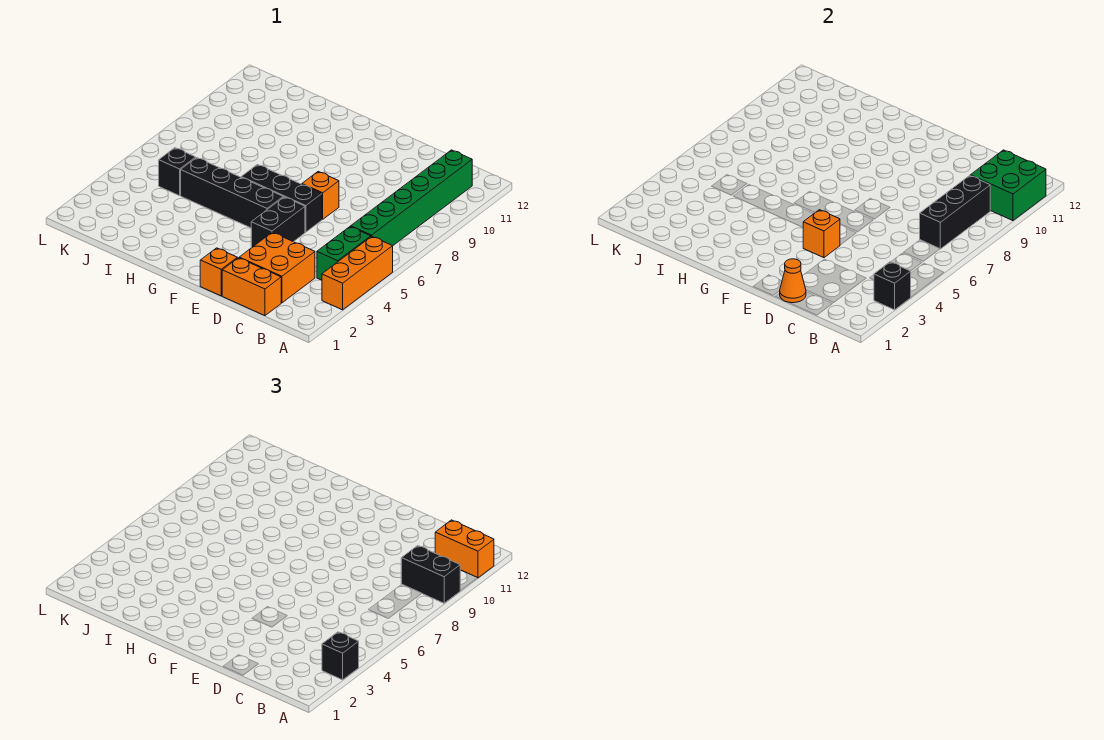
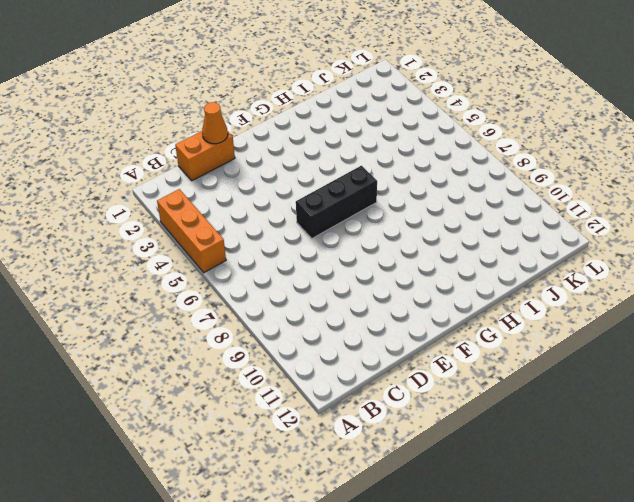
none -> green brick B4:B5 level 1
none -> green brick B6:B11 level 1
none -> orange brick C2:D3 level 1

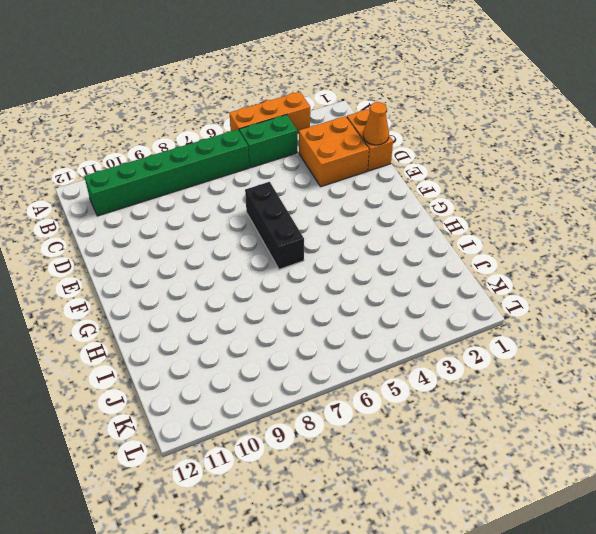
none -> orange brick E1 level 1
none -> black brick E4:E5 level 1
none -> orange brick E7 level 1

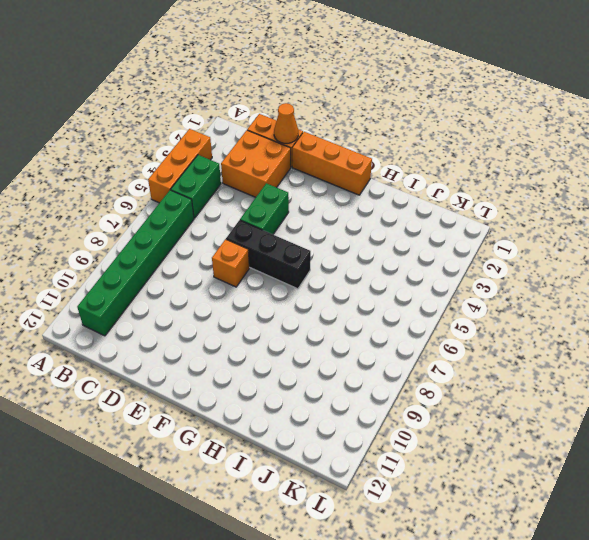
orange brick E1:G1 level 1 -> orange brick E1 level 1
green brick E4:E5 level 1 -> black brick E4:E5 level 1
none -> black brick F5:I5 level 1
none -> black brick J5 level 1
none -> black brick A3 level 2

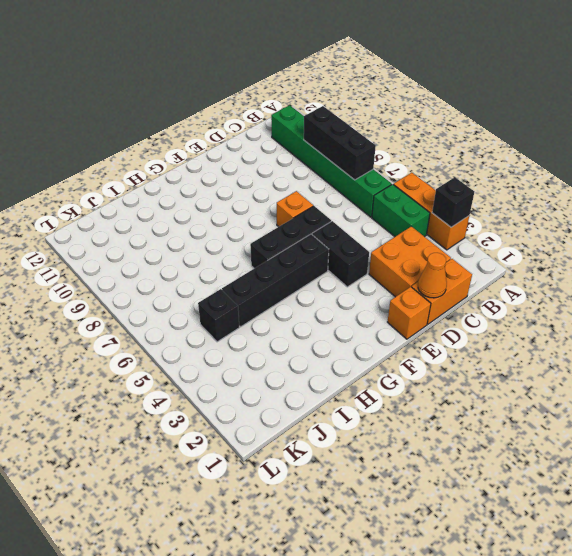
none -> green brick A10:B11 level 2
none -> orange brick E4 level 2
none -> black brick A3 level 3

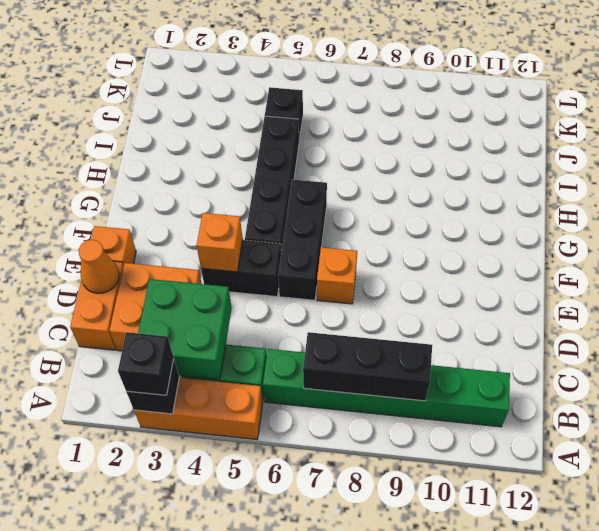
green brick B3:C4 level 2 -> green brick A10:B11 level 2
none -> black brick A9:B9 level 3
none -> orange brick A11:B11 level 3

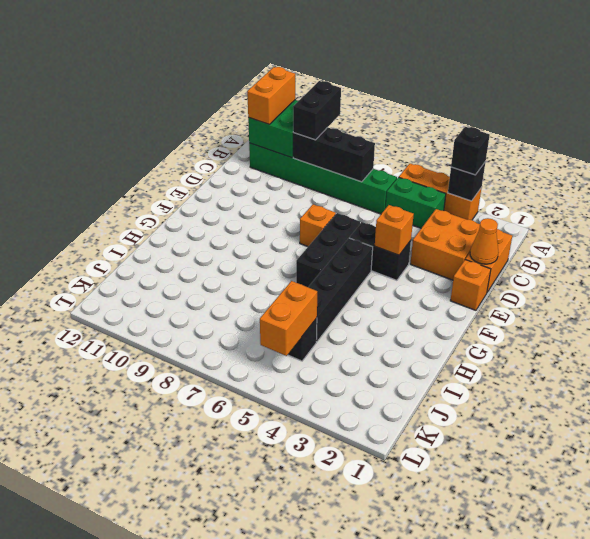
orange brick J5:K5 level 2 -> none

